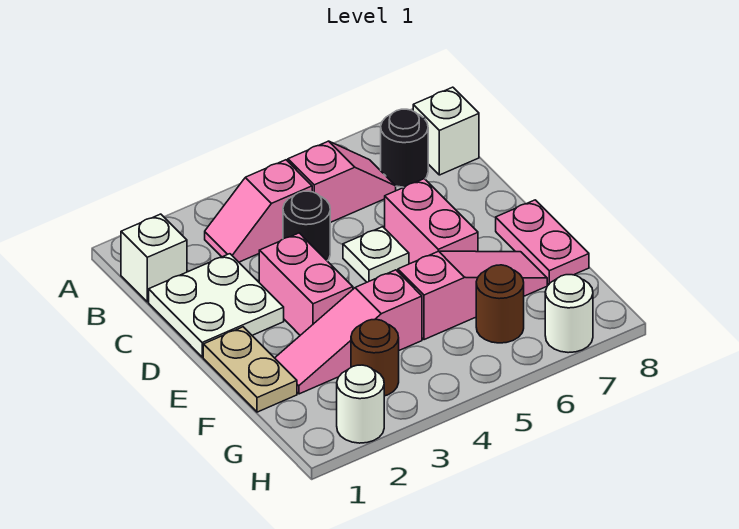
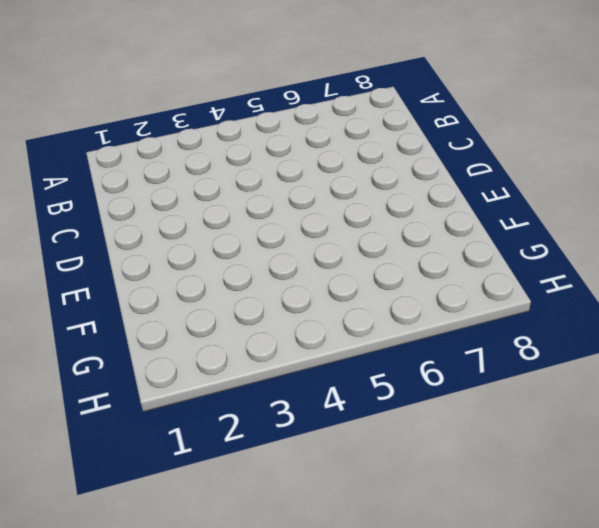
none -> white brick B1 level 1
none -> pink slope B3:B4 level 1 top 4
none -> pink slope B5:B6 level 1 top 5

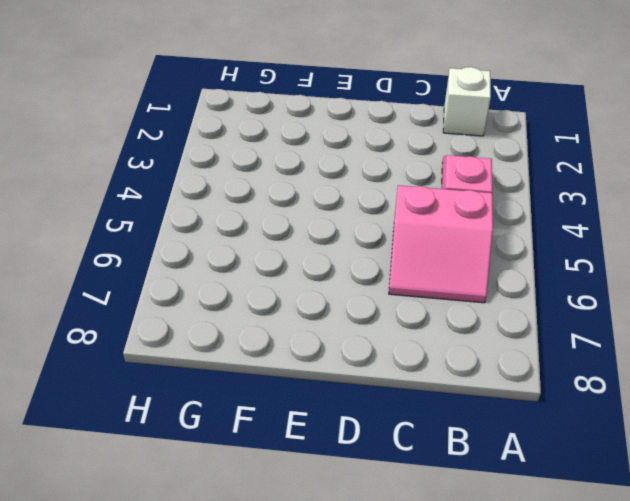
pink slope B5:C6 level 1 top 5 -> pink slope B5:B6 level 1 top 5
none -> black round brick B7 level 1
none -> white brick B8 level 1
none -> white plate C1:D2 level 1

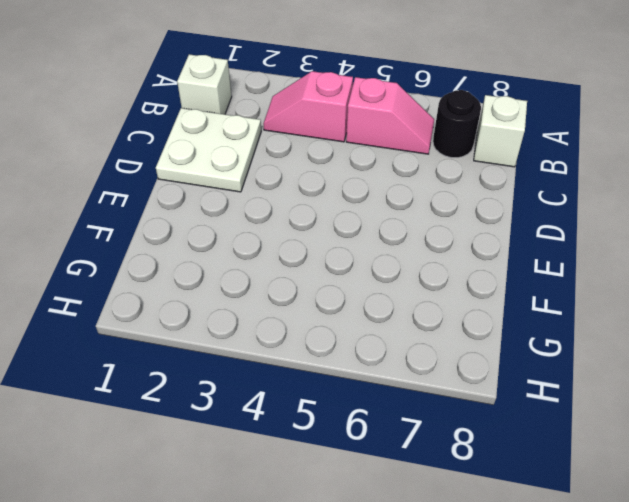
none -> black round brick C4 level 1
none -> pink brick D3:E3 level 1
none -> white plate D5 level 1

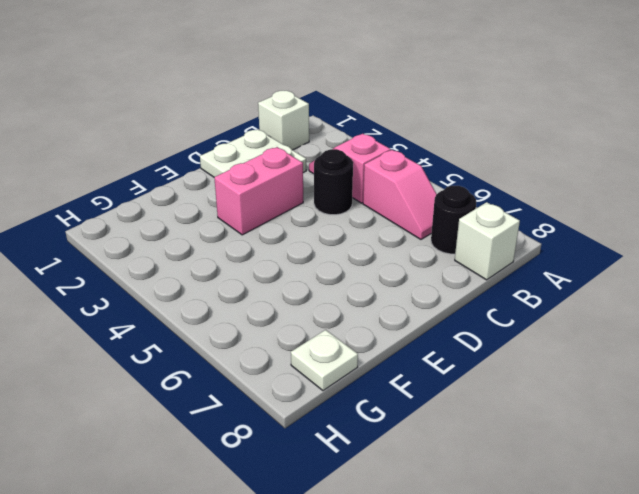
white plate G8 level 1 -> white plate D5 level 1
none -> pink brick D6:E6 level 1
none -> tan plate E1:F1 level 1
none -> pink plate E8:F8 level 1

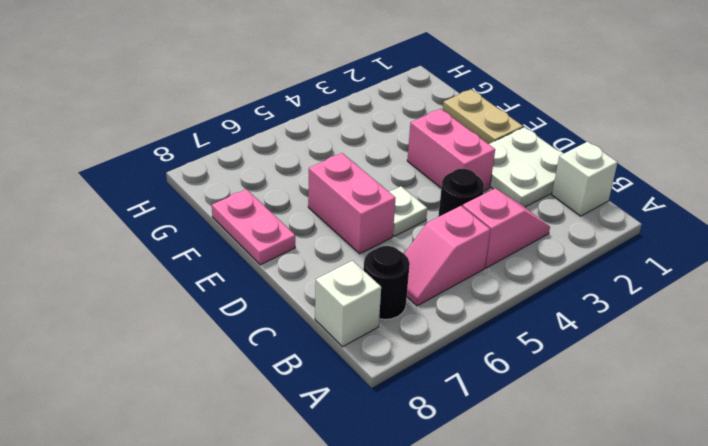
none -> pink slope F2:F4 level 1 top 4
none -> pink slope F5:F7 level 1 top 5
none -> brown round brick G3 level 1

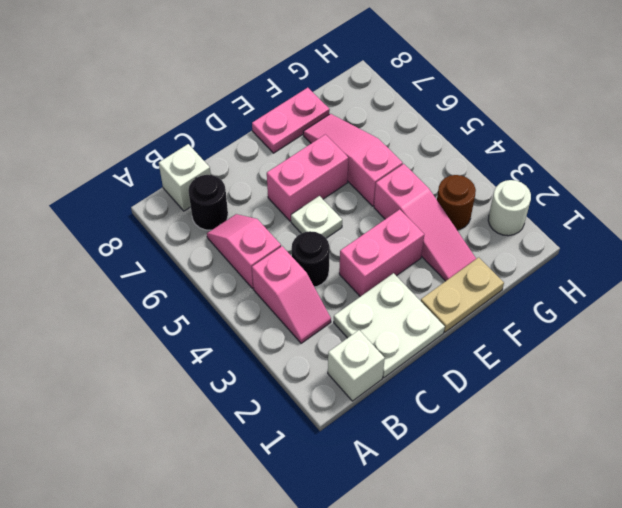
none -> brown round brick G6 level 1
none -> white round brick H7 level 1

